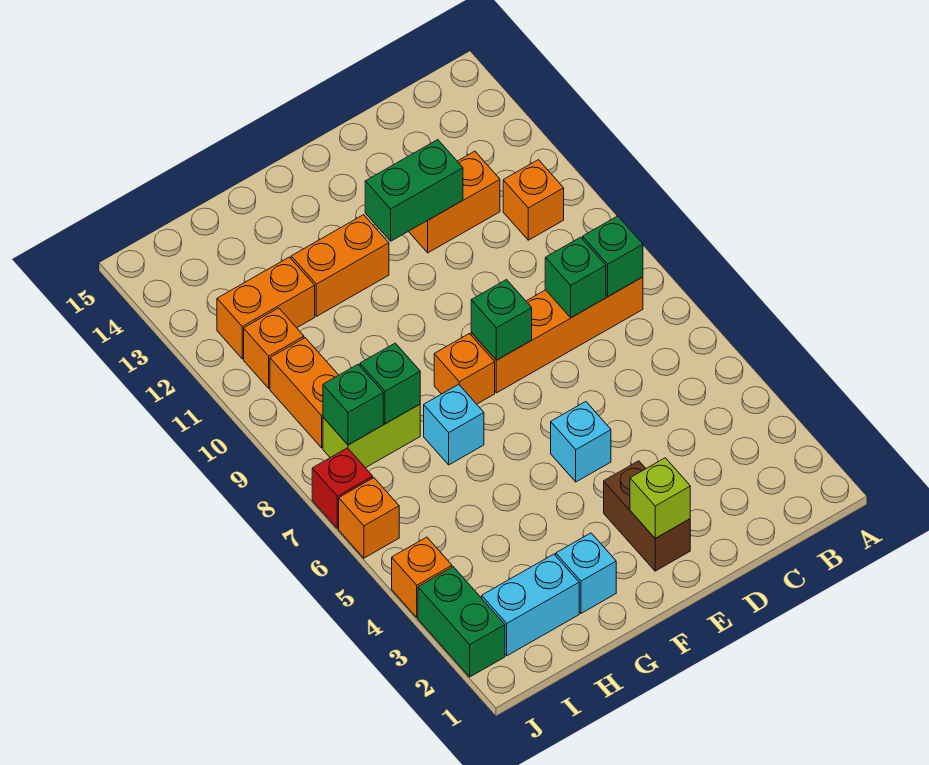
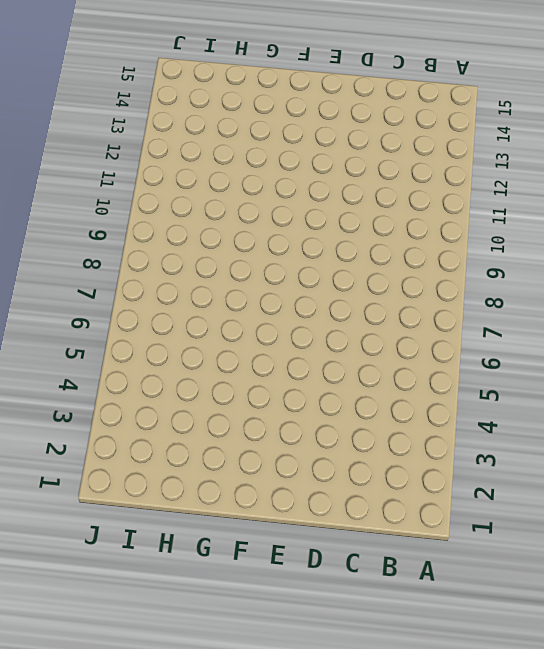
none -> orange brick B8:E8 level 1
none -> orange brick B11 level 1
none -> orange brick C12:D12 level 1

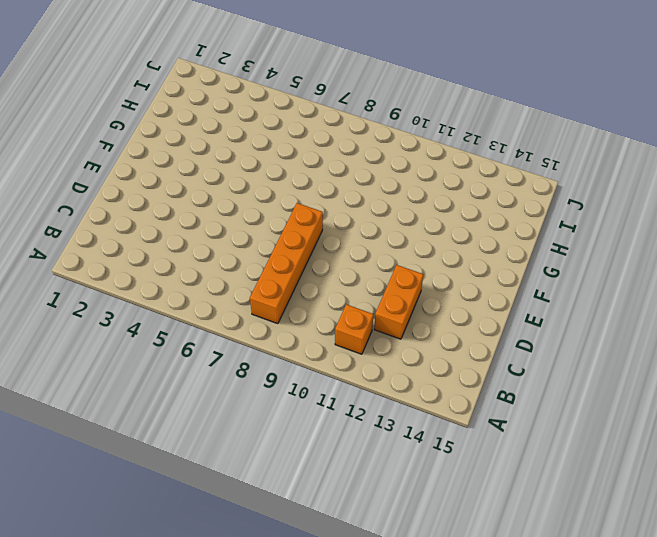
none -> brown brick E2:E3 level 1
none -> cyan brick E5 level 1
none -> orange brick F8 level 1

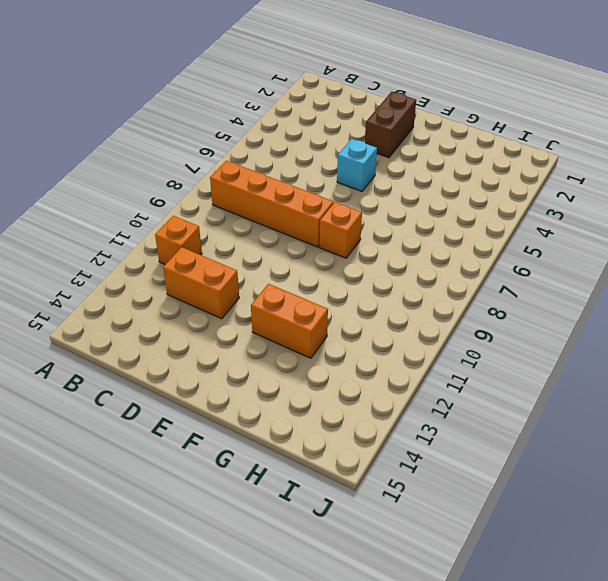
none -> cyan brick G2 level 1
none -> cyan brick G7 level 1
none -> cyan brick H2:I2 level 1

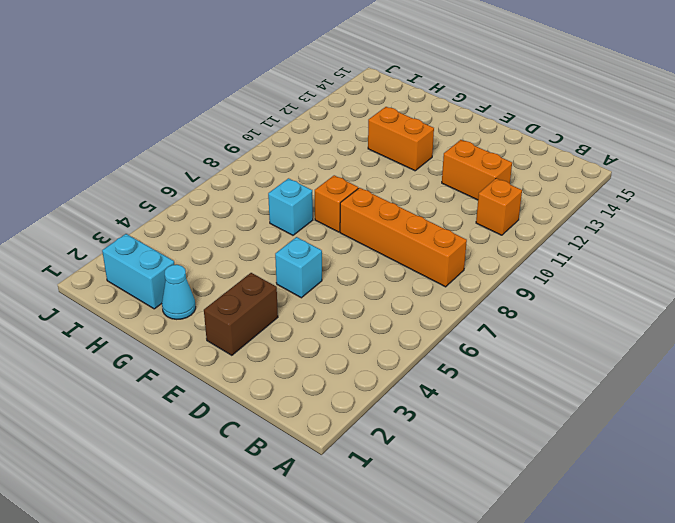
cyan cone G2 level 1 -> cyan brick G2 level 1
none -> lime brick H8:I8 level 1
none -> orange brick H12:I12 level 1
none -> orange brick I9:I10 level 1

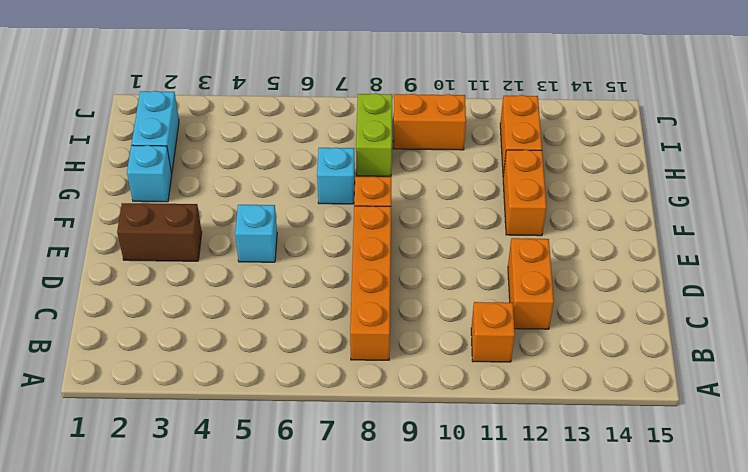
none -> orange brick I11 level 1
none -> green brick J2:J3 level 1
none -> orange brick J4 level 1

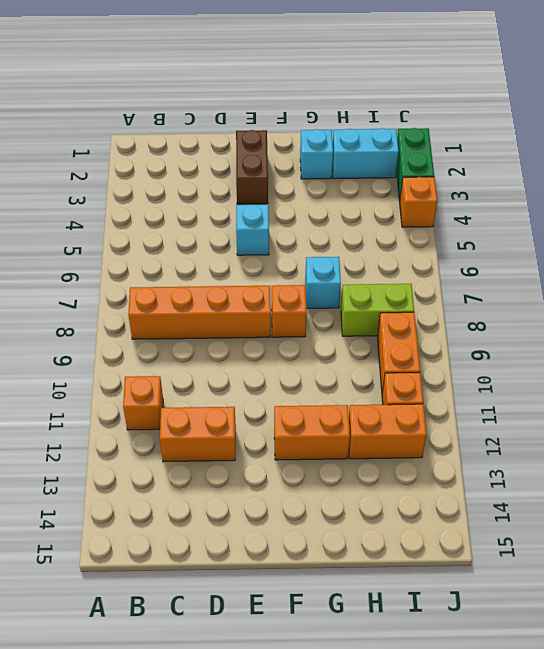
none -> orange brick J6 level 1
none -> red brick J7 level 1
none -> green brick B8 level 2

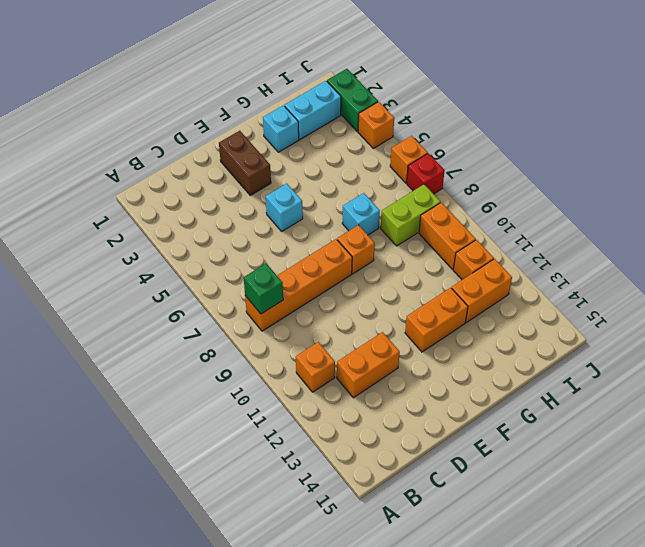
none -> green brick C8 level 2
none -> green brick D12:E12 level 2
none -> lime brick E2 level 2

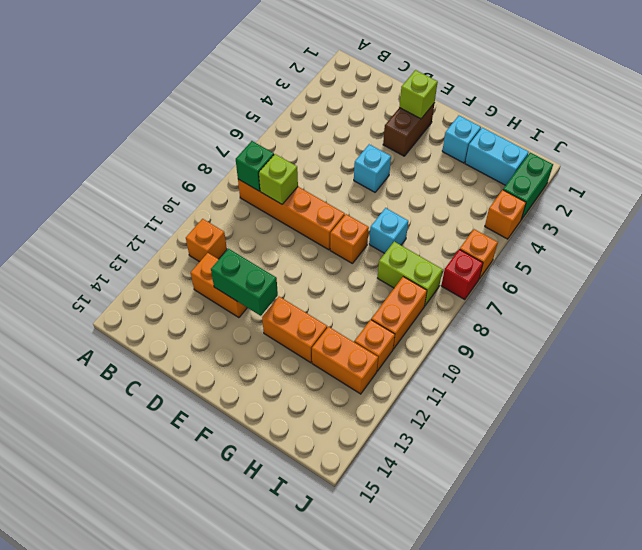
lime brick C8 level 2 -> green brick C8 level 2
none -> green brick E8 level 2
none -> green brick H8 level 2
none -> green brick I8 level 2

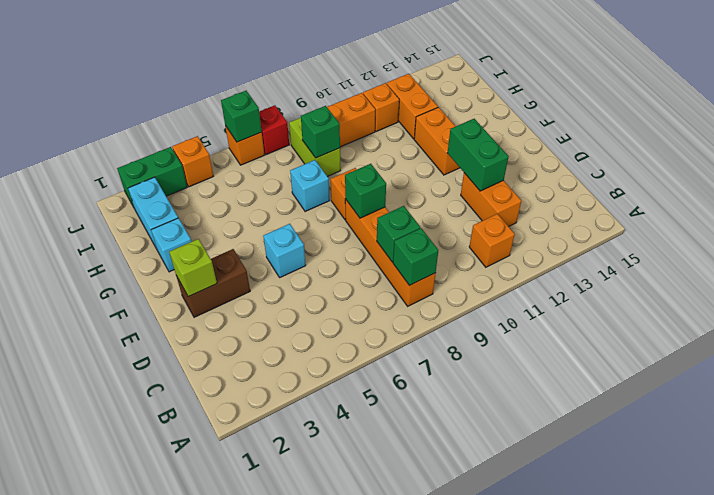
green brick J6 level 2 -> green brick I8 level 2

